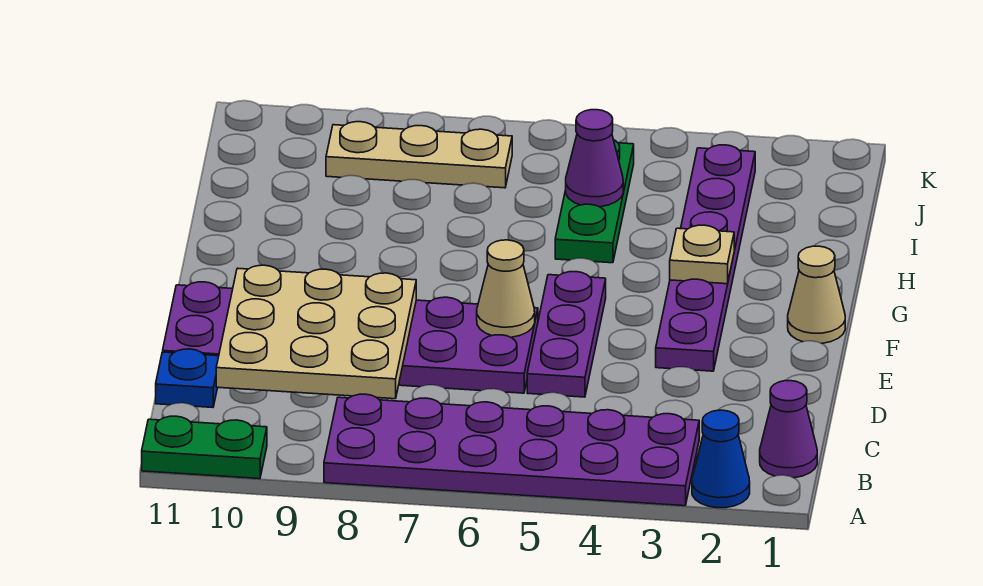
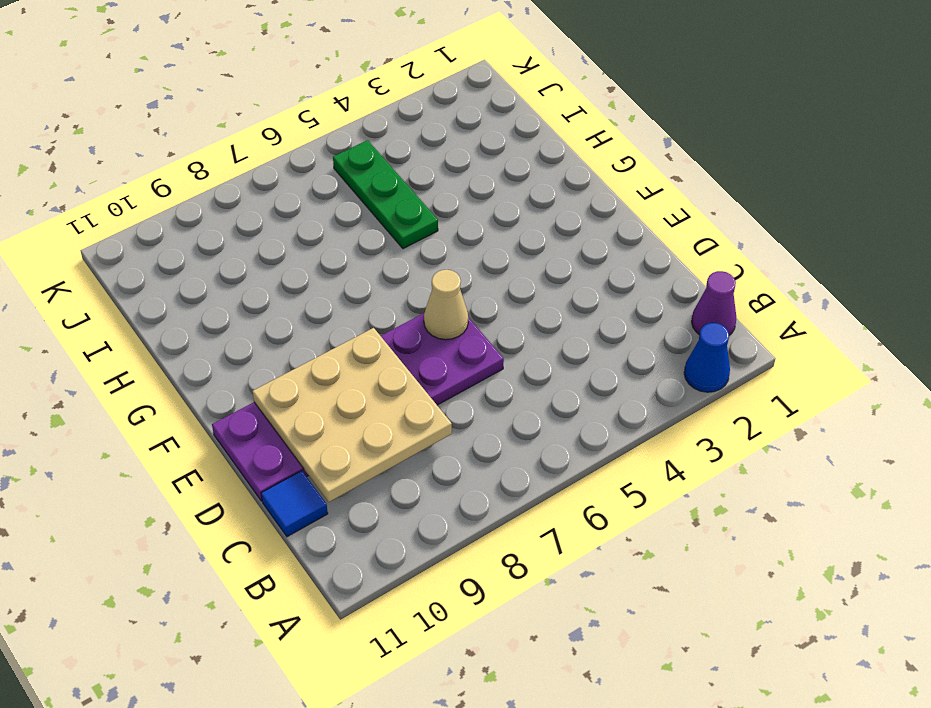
blue tile C11 level 1 -> blue plate C11 level 1
none -> purple plate A3:B8 level 1
none -> green plate A10:A11 level 1
none -> purple plate D5:F5 level 1

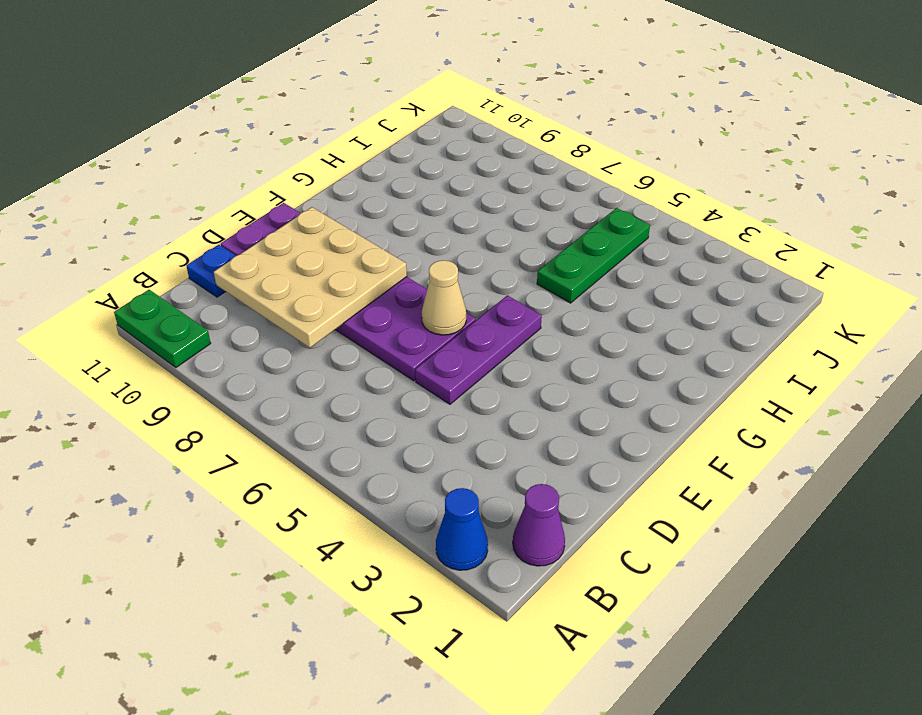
none -> purple plate A3:B8 level 1
none -> purple plate E3:J3 level 1
none -> tan cone F1 level 1

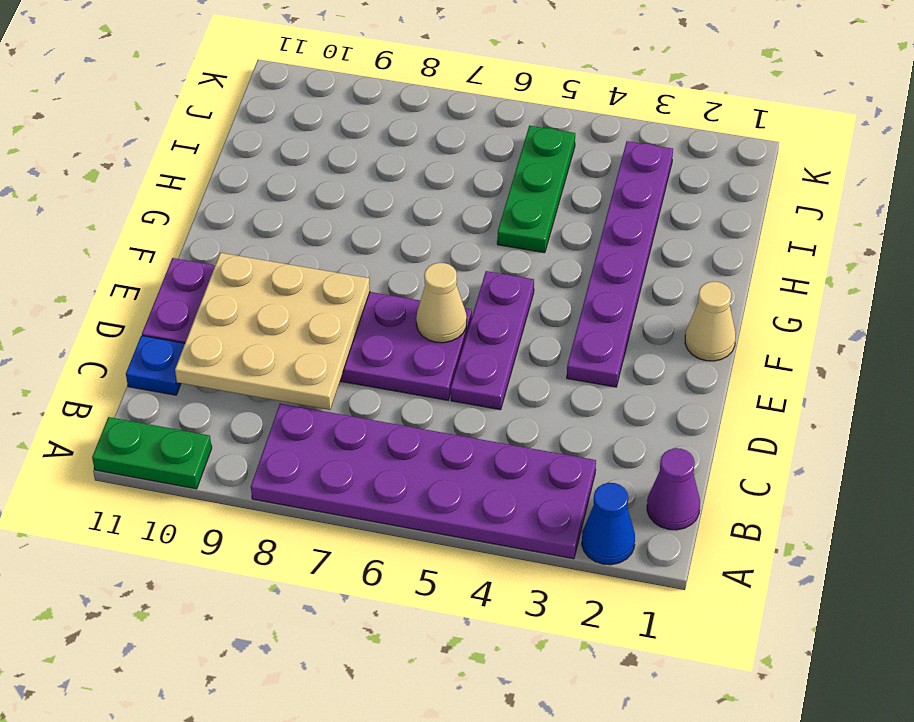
none -> tan plate J7:J9 level 1
none -> tan plate G3 level 2
none -> purple cone I5 level 2

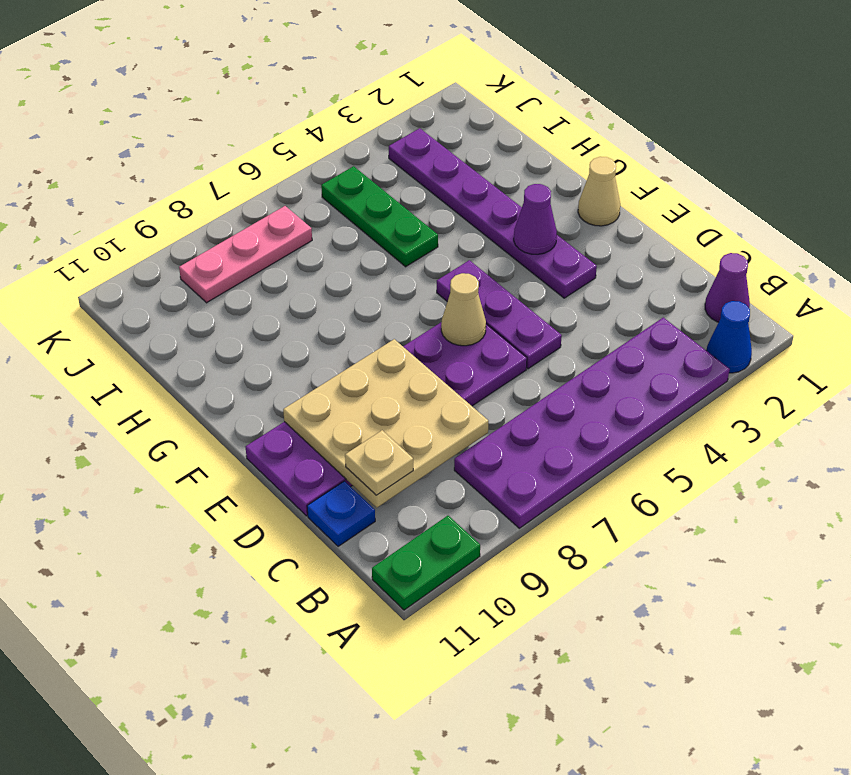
tan plate C10 level 3 -> tan plate G3 level 2
purple cone F3 level 2 -> purple cone I5 level 2
pink plate J7:J9 level 1 -> tan plate J7:J9 level 1

